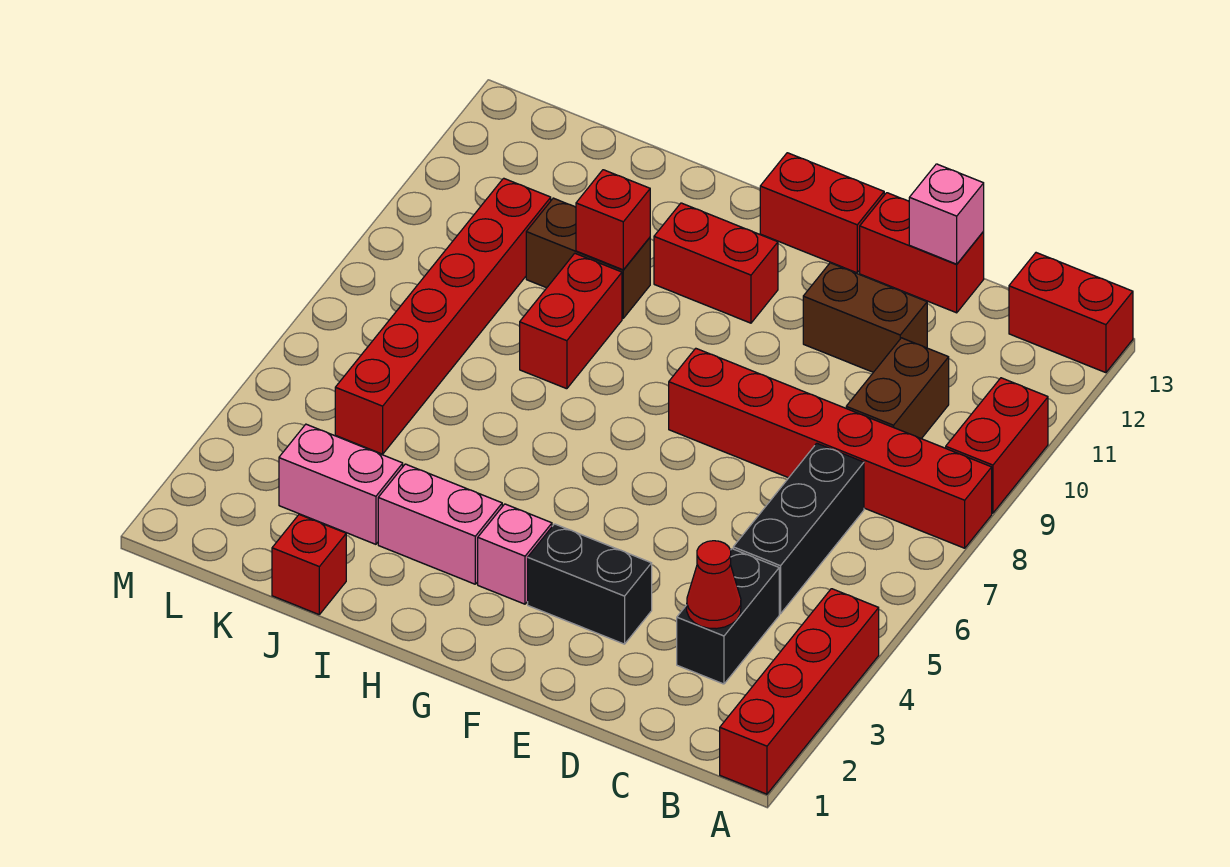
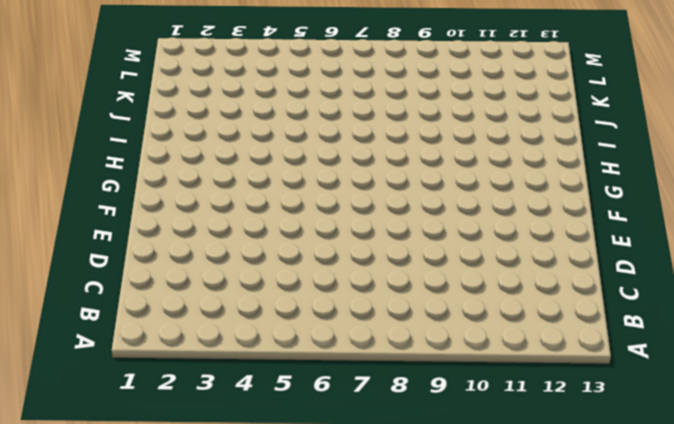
none -> red brick A1:A4 level 1
none -> red brick A8:F8 level 1
none -> red brick A9:A10 level 1

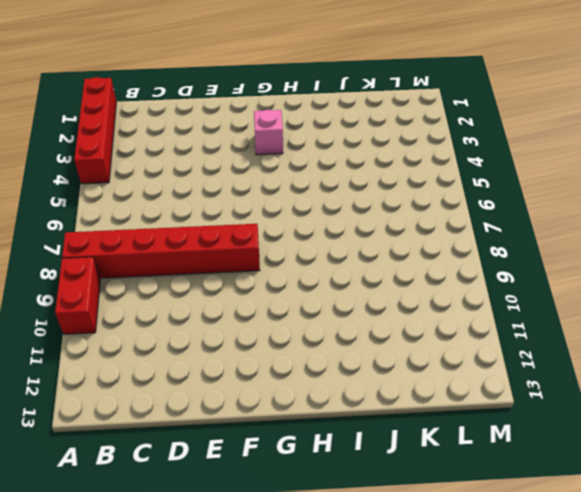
none -> red brick A13:B13 level 1
none -> black brick C3:C4 level 1
none -> black brick C5:C7 level 1

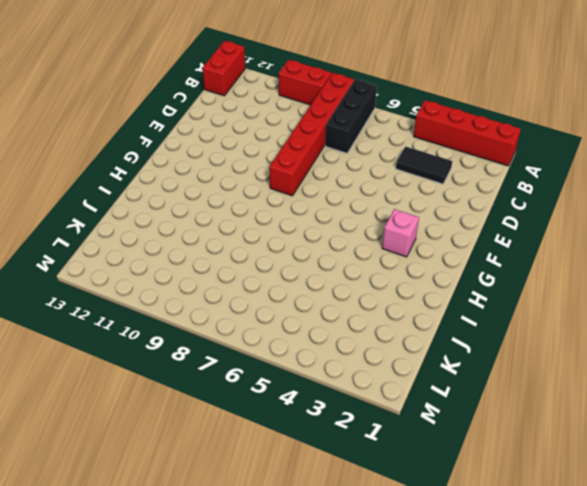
black brick A7:C7 level 1 -> black brick C5:C7 level 1
black tile C3:C4 level 1 -> black brick C3:C4 level 1
none -> brown brick C9:C10 level 1
none -> brown brick D11:E11 level 1
none -> red brick D13:E13 level 1

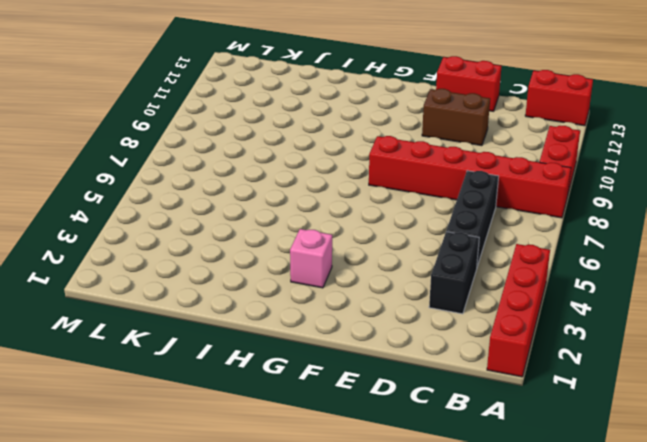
none -> brown brick C9:C10 level 1
none -> black brick E3:F3 level 1
none -> red brick F13:G13 level 1

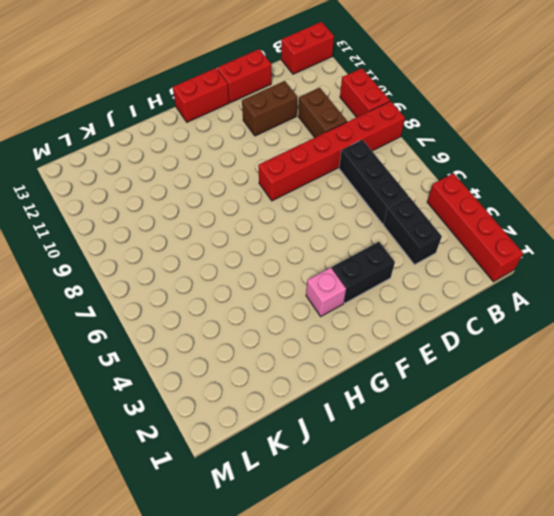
none -> red brick G11:H11 level 1
none -> pink brick H3:I3 level 1
none -> red brick I8:I9 level 1

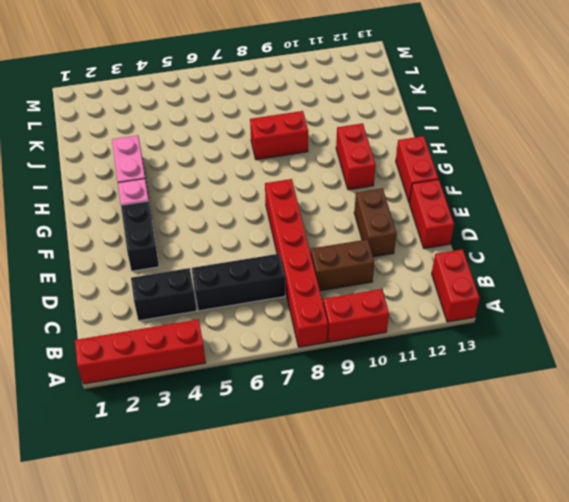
none -> brown brick I10:J10 level 1
none -> red brick J1 level 1
none -> pink brick J3:K3 level 1

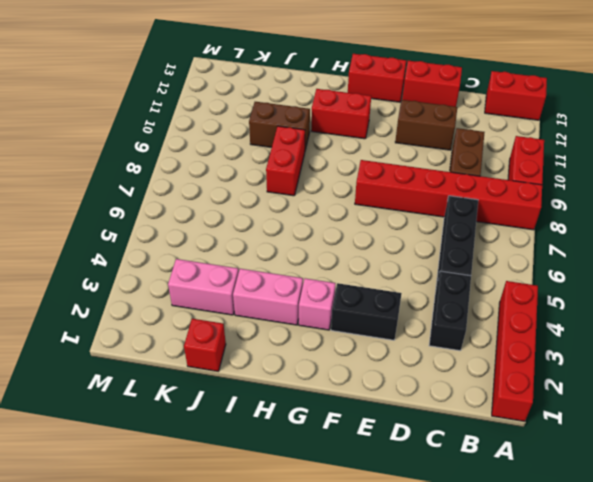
none -> red brick K5:K10 level 1
none -> red cone C3 level 2
none -> pink brick D13 level 2

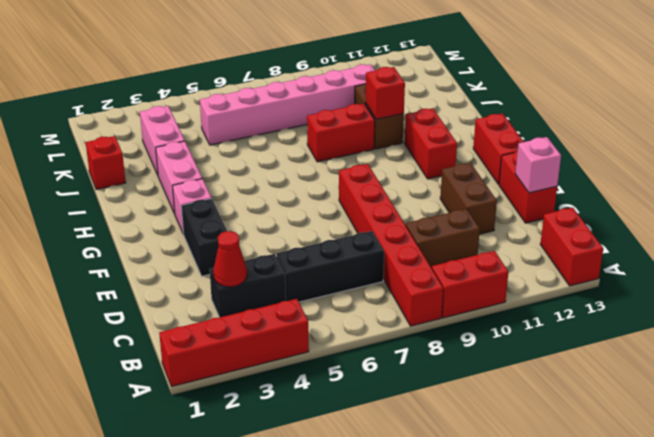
pink brick K5:K10 level 1 -> red brick K5:K10 level 1

